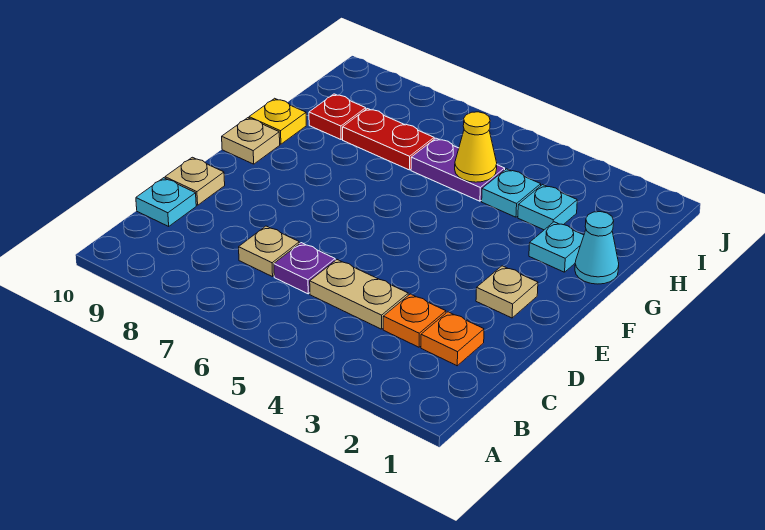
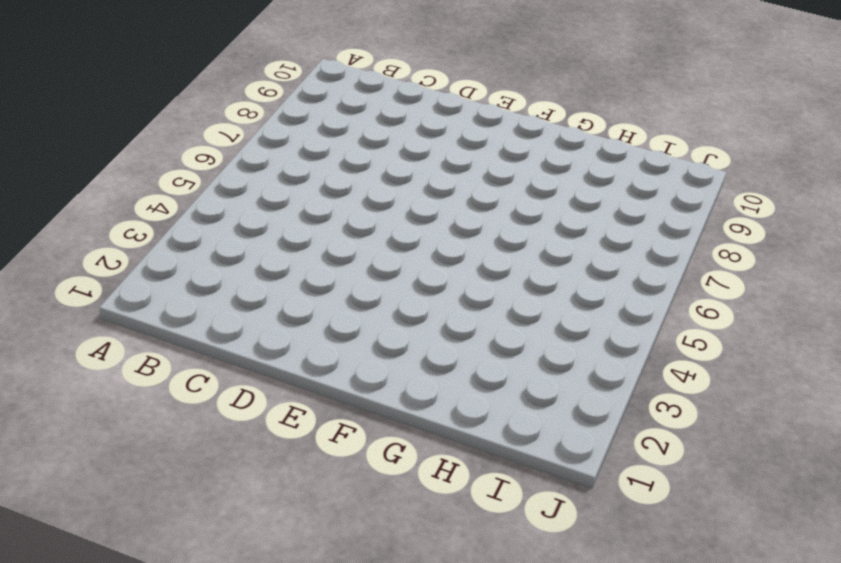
none -> orange plate C2 level 1
none -> orange plate C3 level 1
none -> tan plate C4:C5 level 1

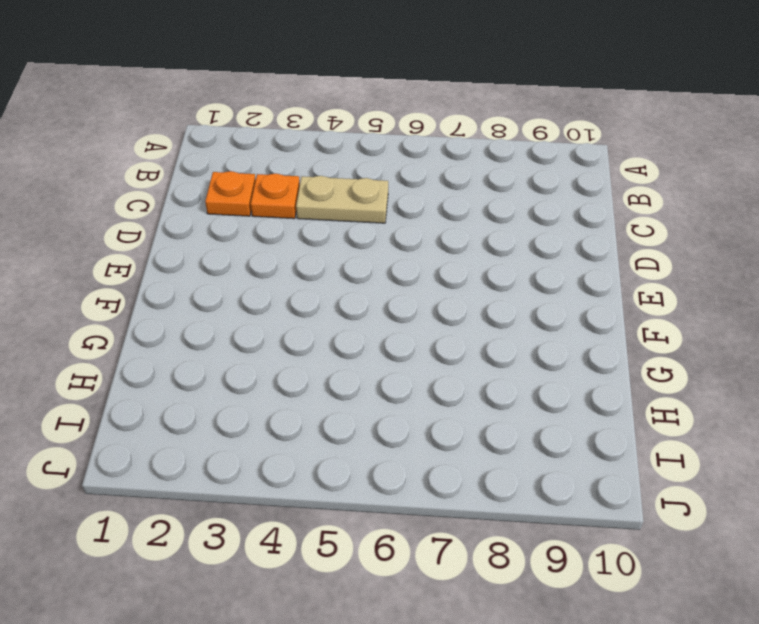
none -> purple plate C6 level 1
none -> tan plate C7 level 1
none -> cyan plate C10 level 1

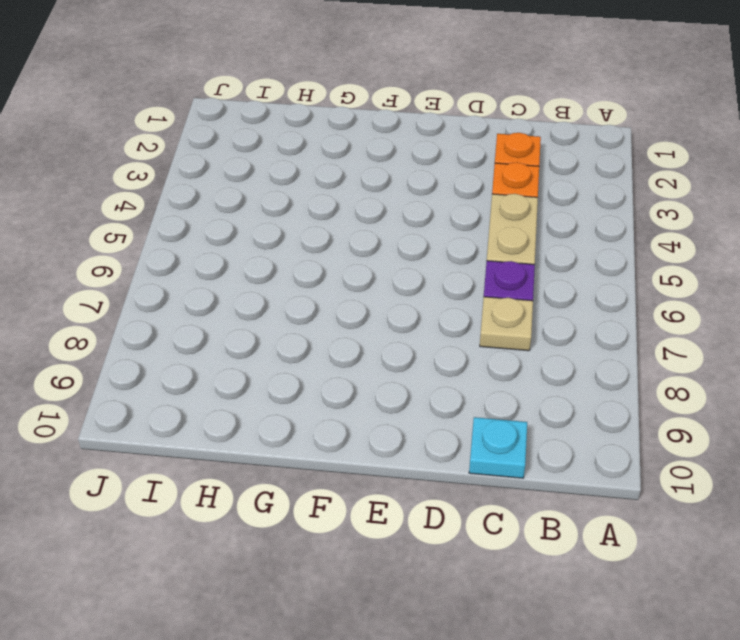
none -> tan plate D10 level 1
none -> tan plate E2 level 1
none -> tan plate F10 level 1

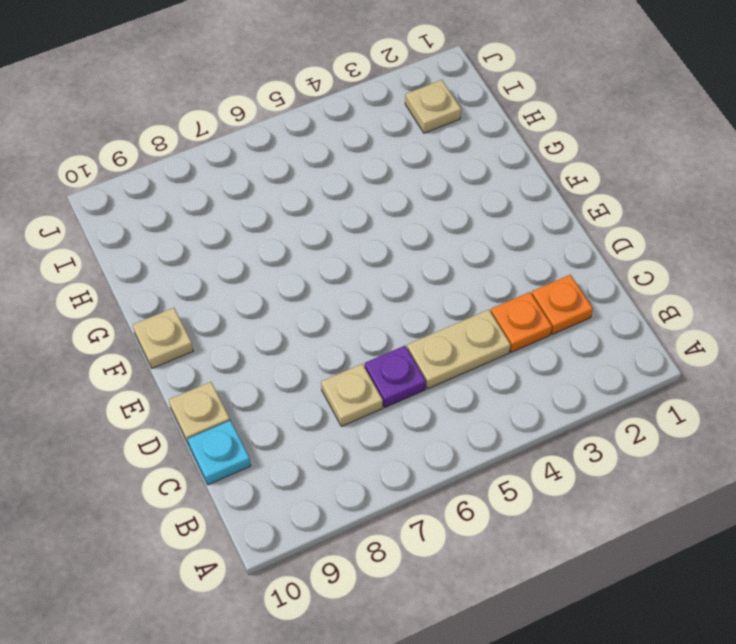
tan plate I2 level 1 -> tan plate E2 level 1
none -> cyan cone G1 level 1
none -> cyan plate G2 level 1
none -> yellow plate G10 level 1

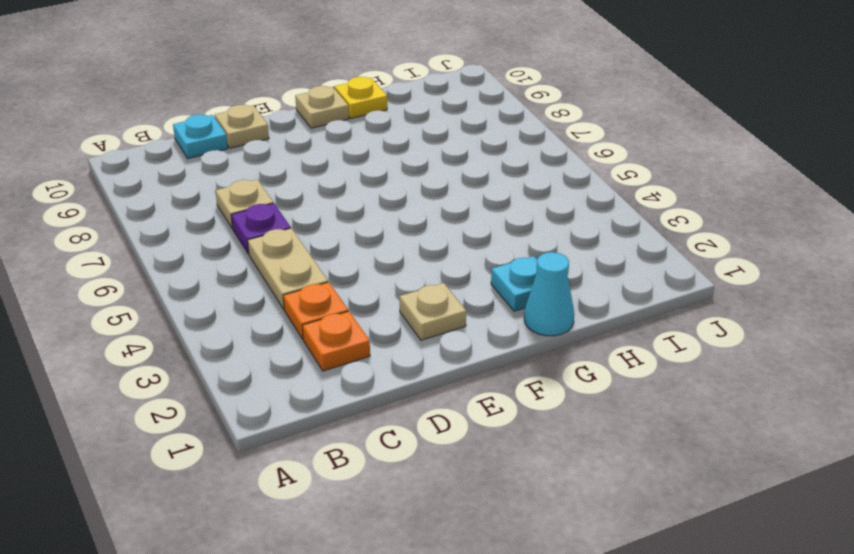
none -> cyan plate H3 level 1
none -> cyan plate H4 level 1
none -> purple plate H5:H6 level 1

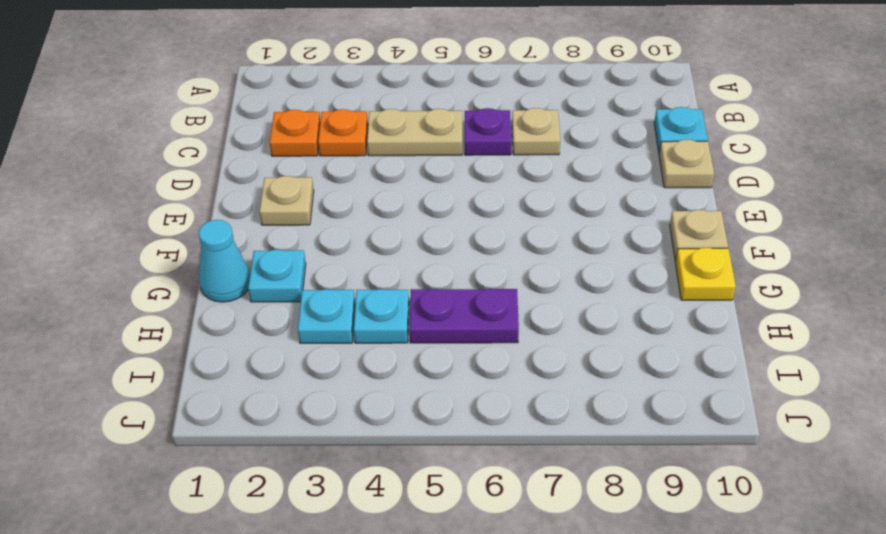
none -> red plate H7:H8 level 1
none -> red plate H9 level 1
none -> yellow cone H5 level 2

